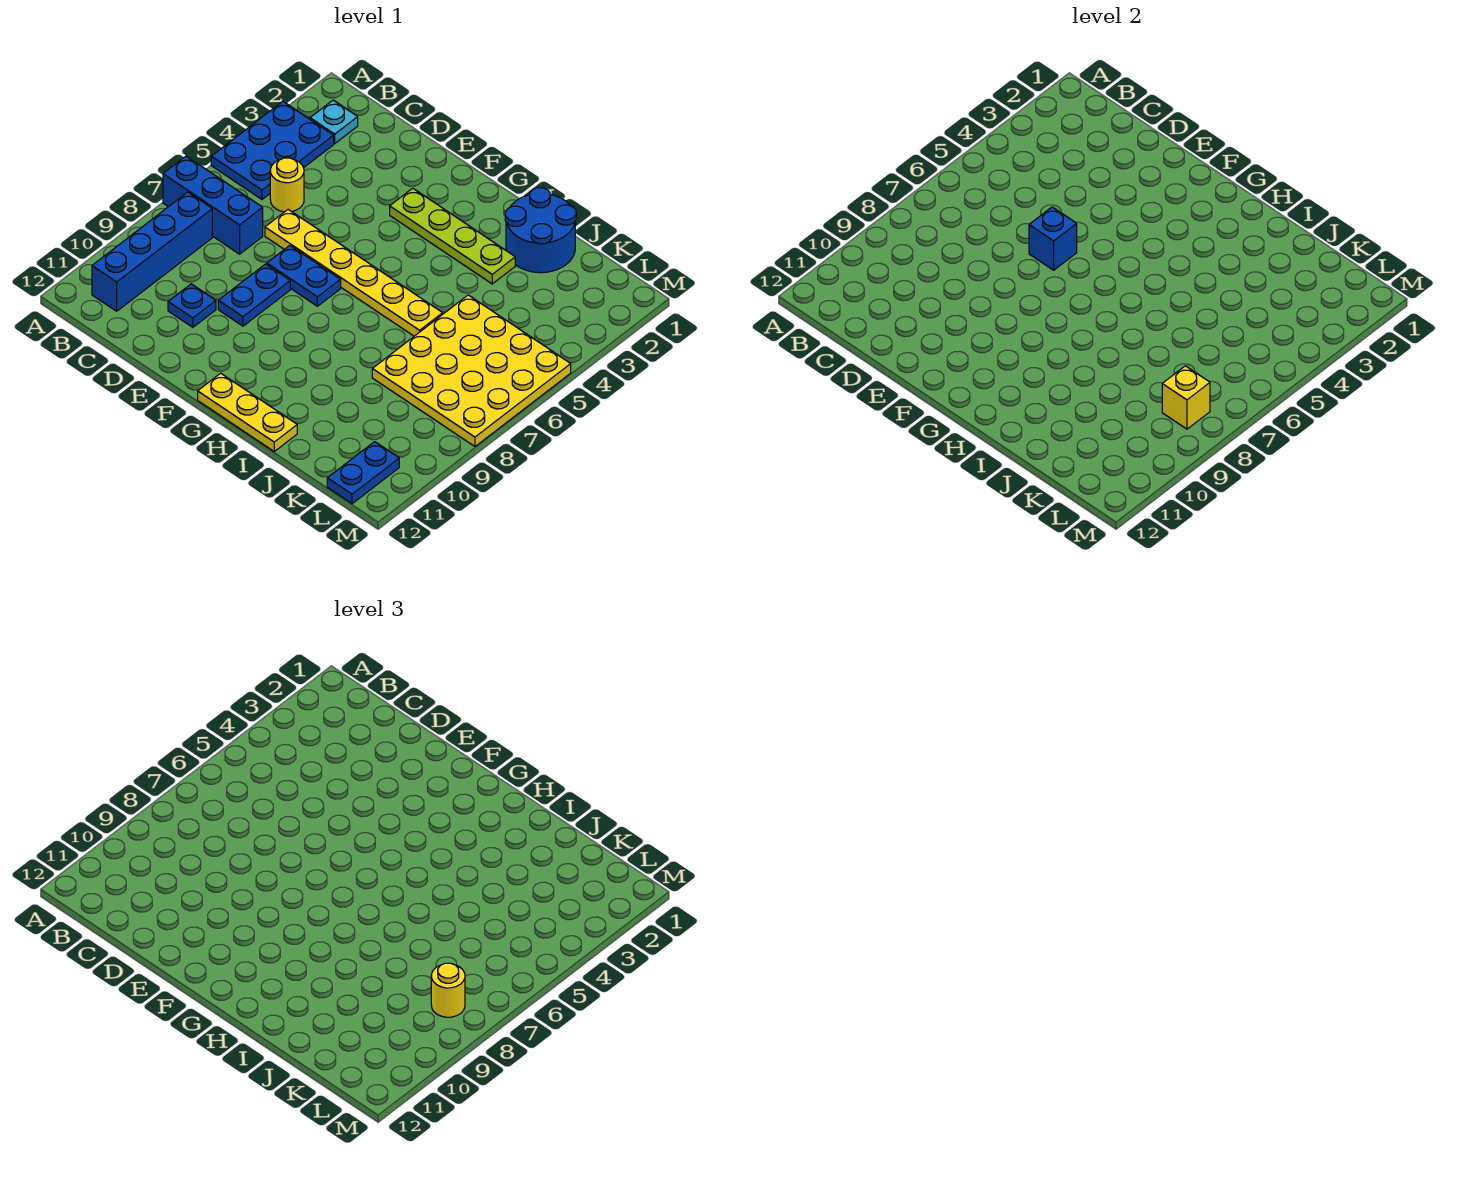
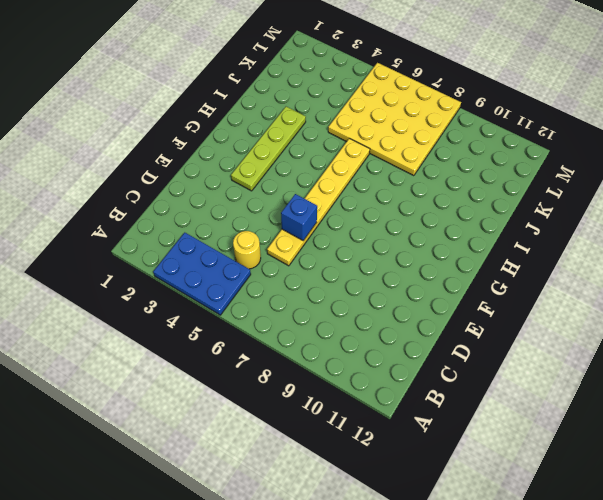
none -> blue brick A7:C7 level 1
none -> cyan plate B2 level 1
none -> blue brick B8:B11 level 1

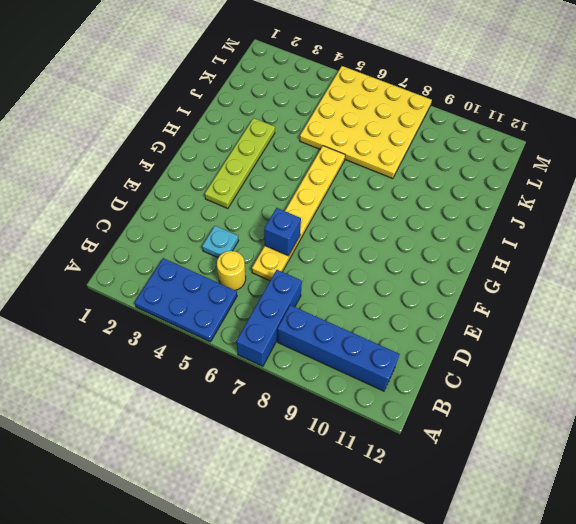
cyan plate D4 level 1 -> cyan plate B2 level 1
none -> blue plate D10 level 1
none -> blue plate E7:F7 level 1
none -> blue plate E8:E9 level 1

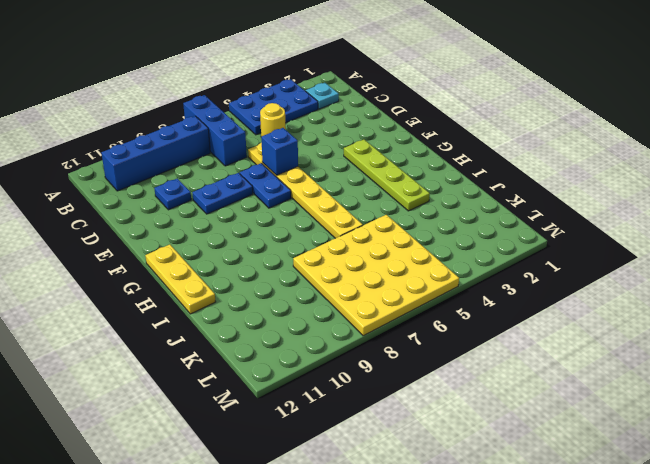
none -> blue round brick I1:J2 level 1
none -> blue plate L11:L12 level 1
none -> yellow brick L8 level 2

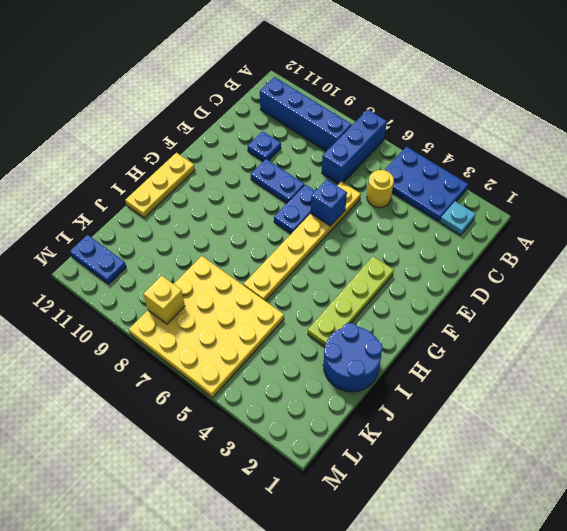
none -> yellow round brick L8 level 3

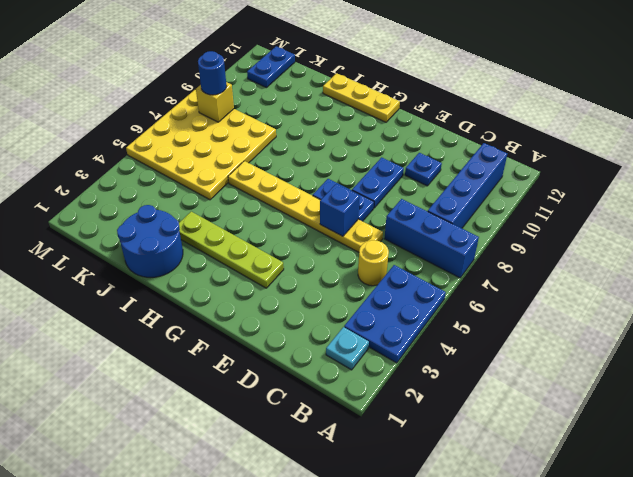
blue round brick L8 level 3 -> yellow round brick L8 level 3

